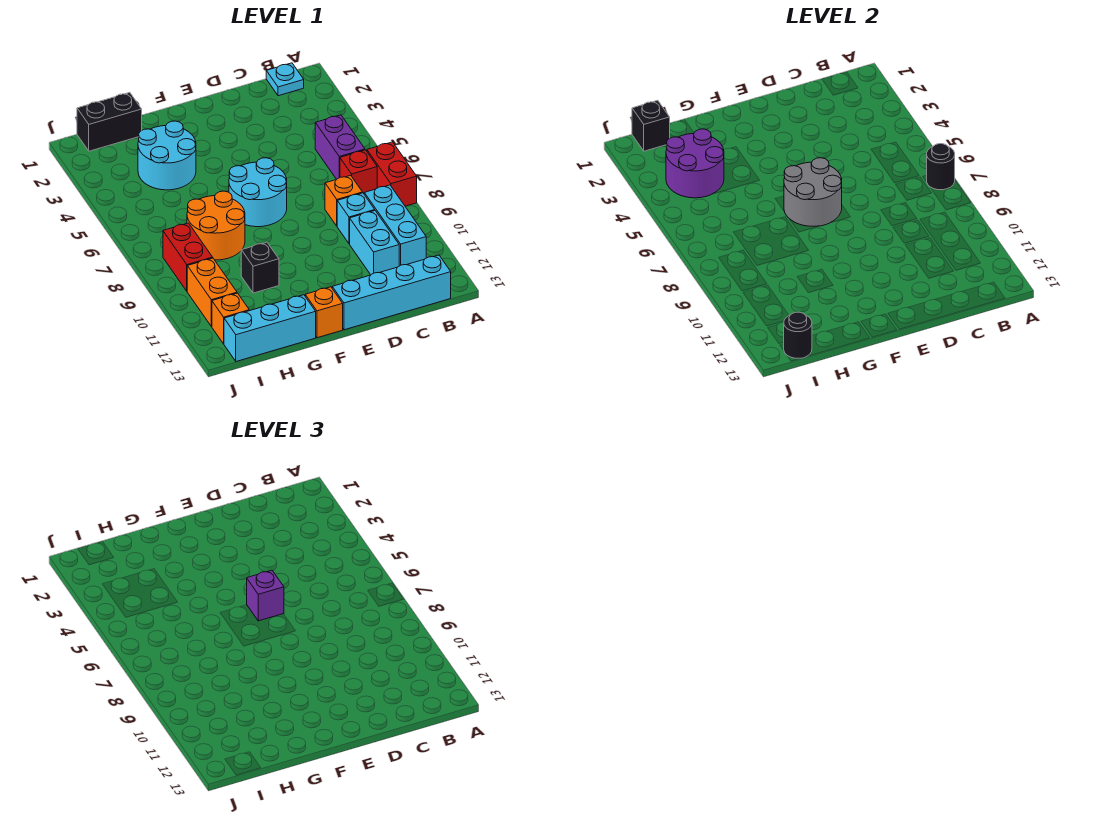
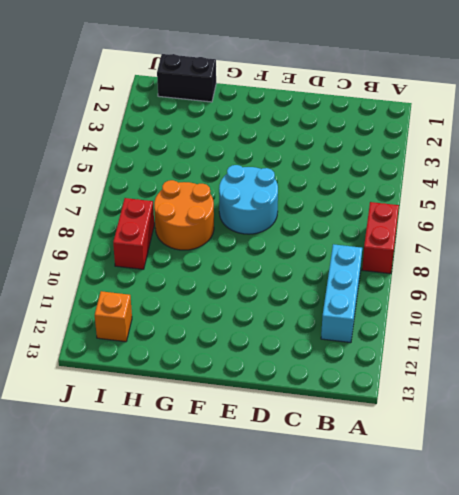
none -> cyan plate B1 level 1
none -> purple brick B5:B6 level 1
none -> red brick B7 level 1

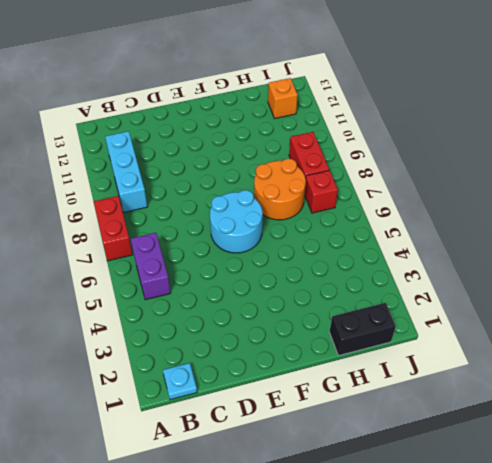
red brick I7 level 1 -> red brick B7 level 1
none -> cyan brick B13:E13 level 1
none -> orange brick C8 level 1
none -> cyan brick C9 level 1

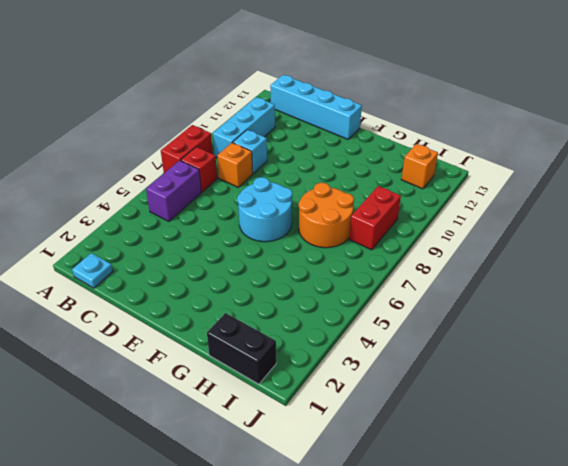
none -> cyan brick C10:C11 level 1
none -> orange brick F13 level 1
none -> cyan round brick G3:H4 level 1

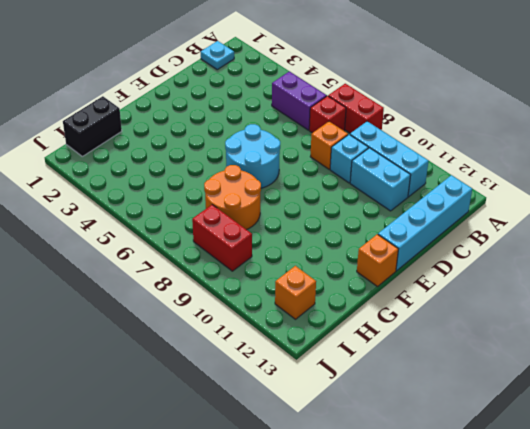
none -> cyan round brick G3:H4 level 1
none -> black brick G10 level 1
none -> cyan brick G13:I13 level 1

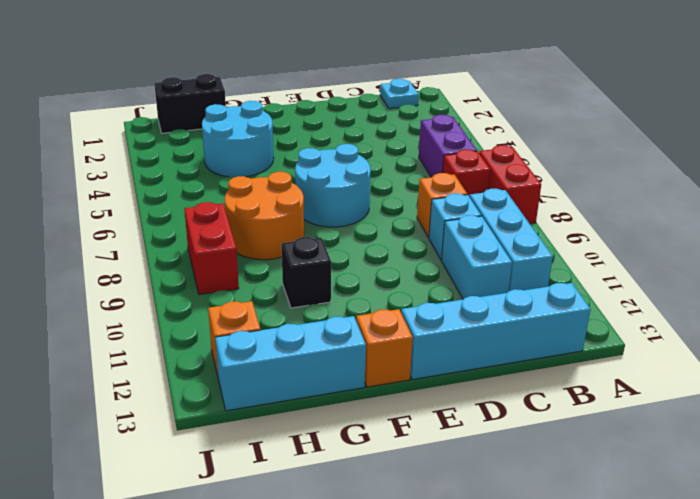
none -> orange brick I10:I11 level 1
none -> black round brick A7 level 2
none -> grey round brick E6:F7 level 2

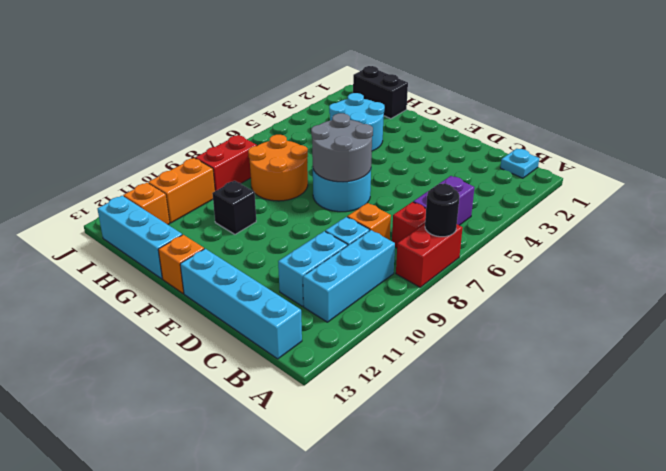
none -> purple round brick H3:I4 level 2
none -> black brick I1 level 2
none -> black round brick I13 level 2

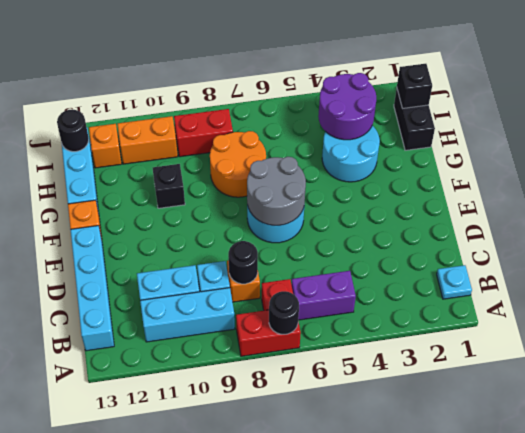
black round brick C8 level 2 -> none
none -> purple brick E6 level 3

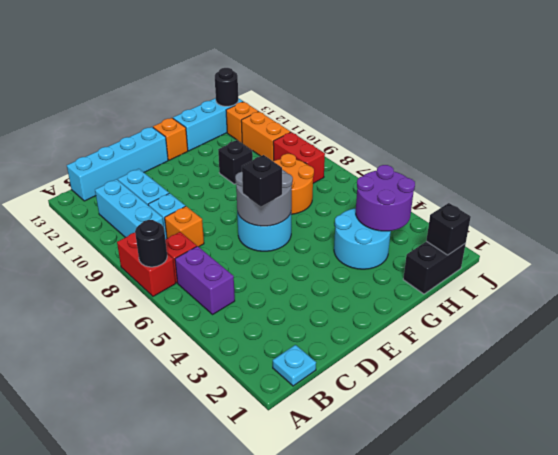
black brick E6 level 3 -> purple brick E6 level 3

